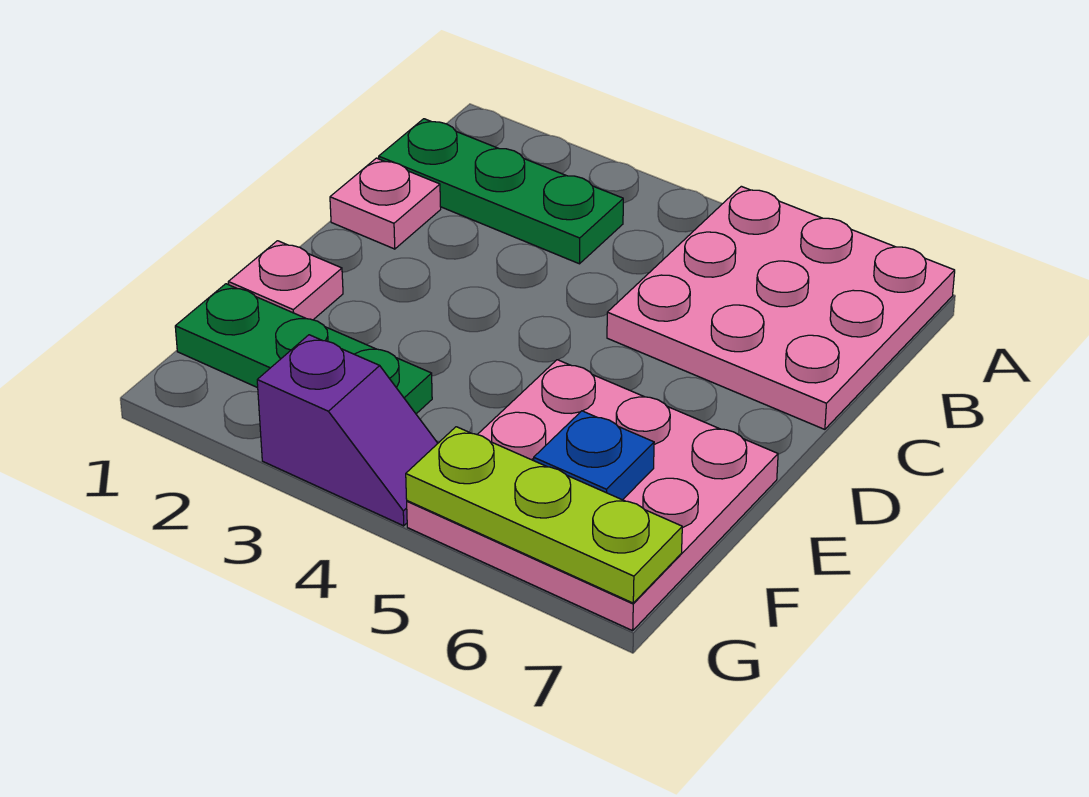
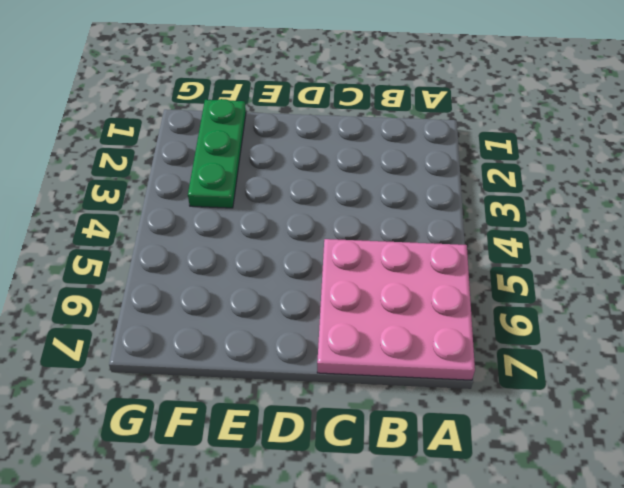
none -> green plate B1:B3 level 1
none -> pink plate C1 level 1

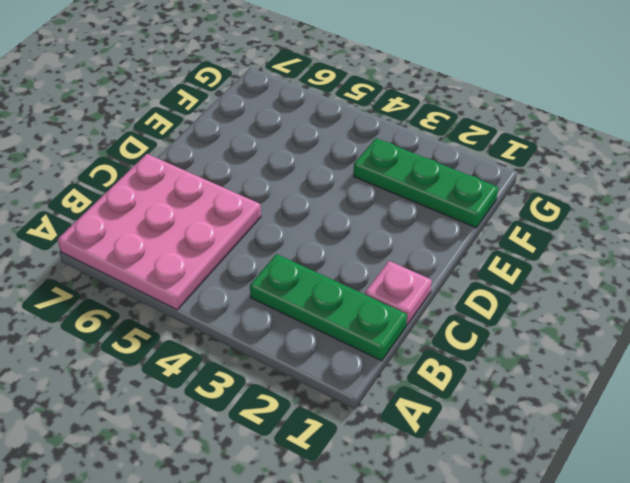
none -> pink plate E1 level 1
none -> pink plate E5:G7 level 1

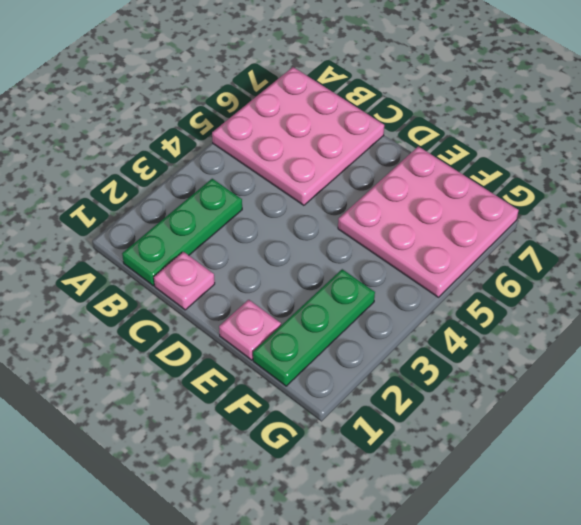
none -> purple slope G3:G4 level 1 top 3
none -> blue plate F6 level 2

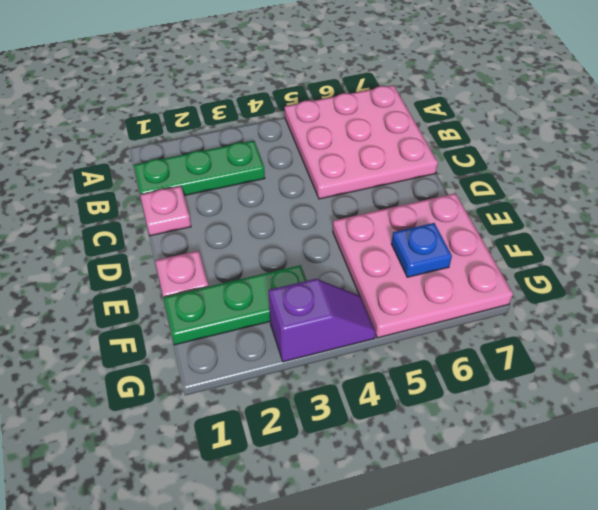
none -> lime plate G5:G7 level 2

